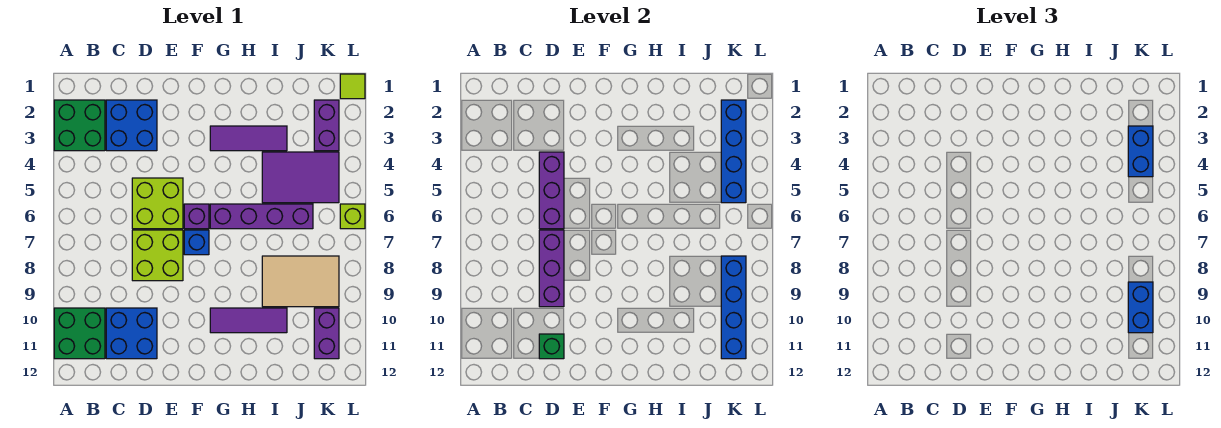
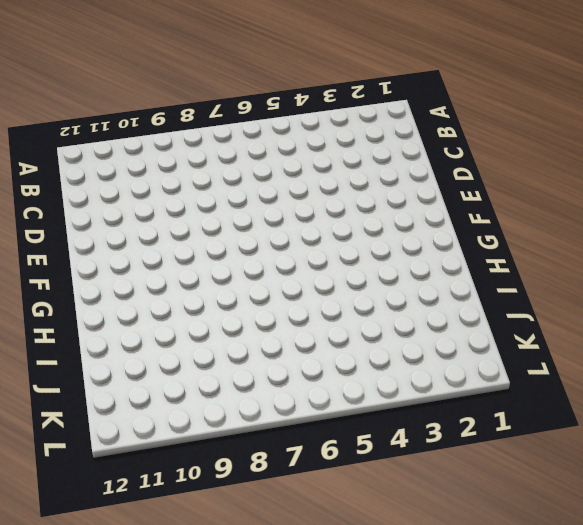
none -> green brick A2:B3 level 1
none -> green brick A10:B11 level 1
none -> blue brick C2:D3 level 1

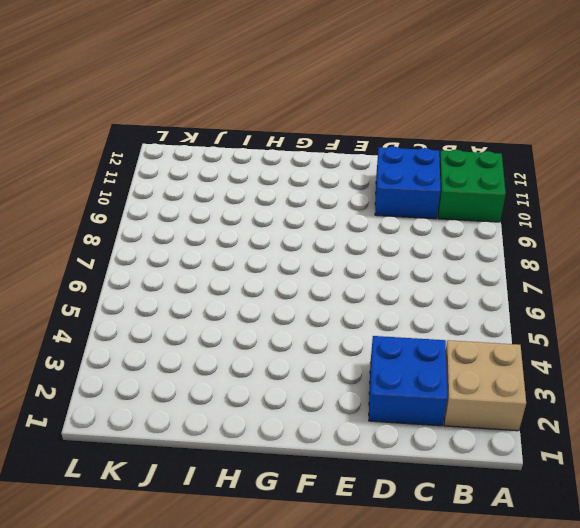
tan brick A2:B3 level 1 -> green brick A2:B3 level 1
none -> lime brick D5:E6 level 1
none -> lime brick D7:E8 level 1
none -> purple brick F6 level 1

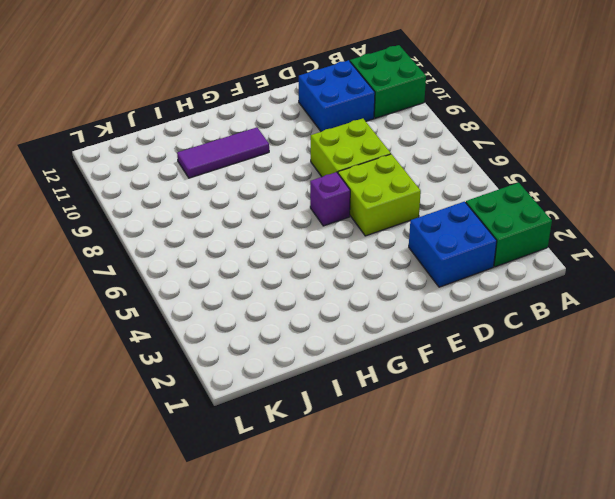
none -> blue brick F7 level 1
none -> purple tile G3:I3 level 1
none -> purple brick G6:J6 level 1

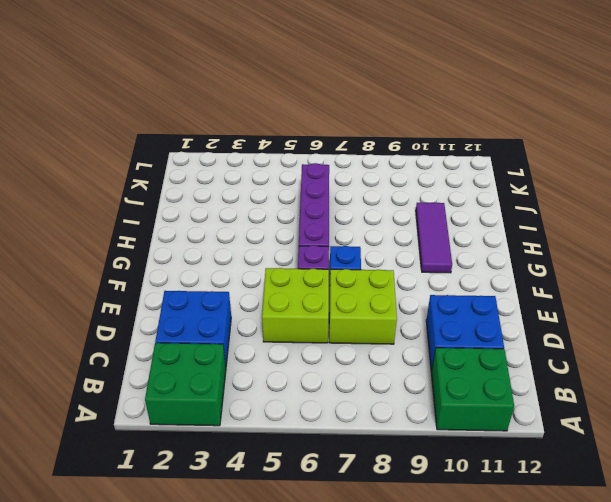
none -> purple tile G3:I3 level 1
none -> purple tile I4:K5 level 1
none -> tan tile I8:K9 level 1

